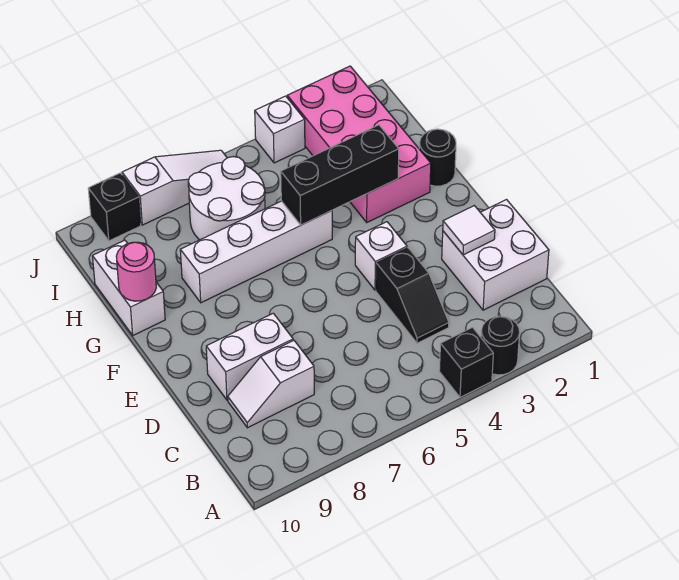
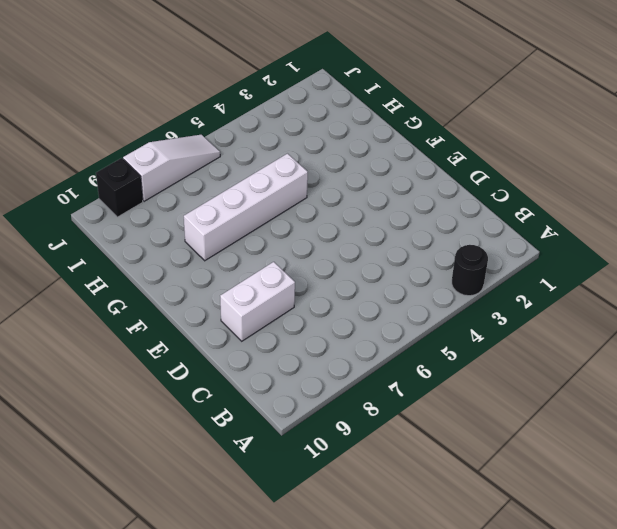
none -> black brick A4 level 1
none -> white brick C1:D2 level 1
none -> black slope C4:D4 level 1 top D

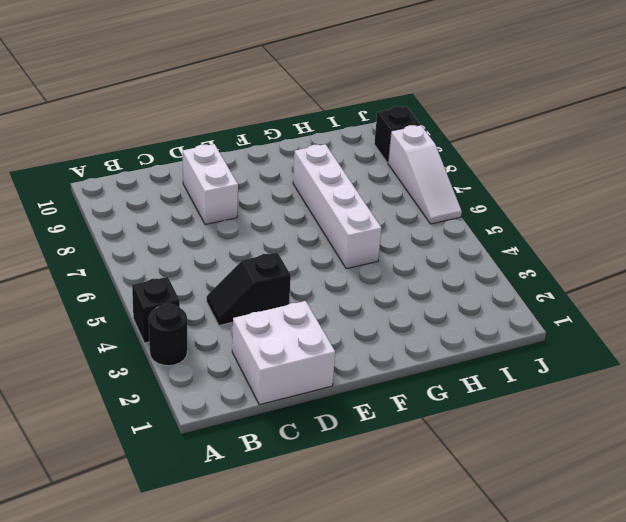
none -> white slope C8:C9 level 1 top 8
none -> white brick E4 level 1
none -> black round brick G1 level 1

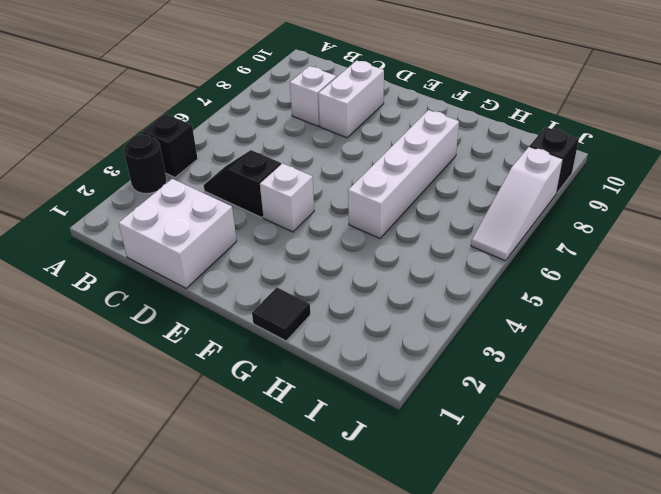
black tile G1 level 1 -> black round brick G1 level 1
none -> pink brick G2:J3 level 1
none -> white brick G10:H10 level 1
none -> white round brick H6:I7 level 1

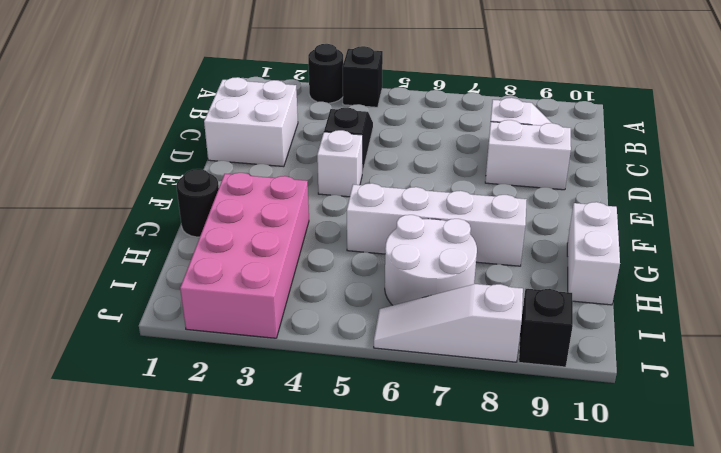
none -> white brick J4 level 1
none -> white tile D2 level 2
none -> black brick G3:G5 level 2

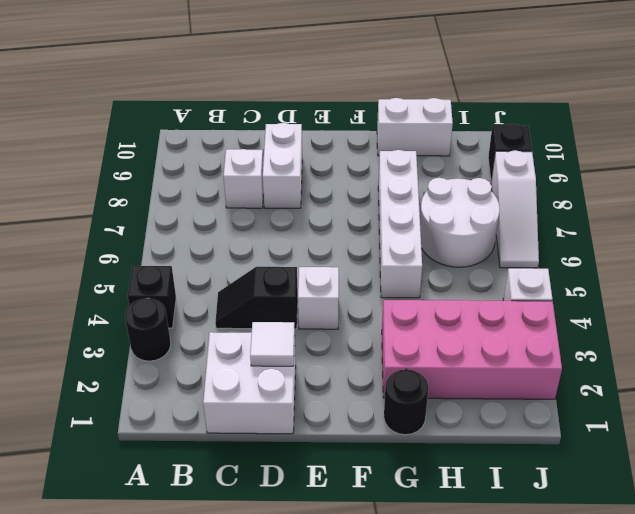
none -> black brick G3:G5 level 2
none -> pink round brick G10 level 2

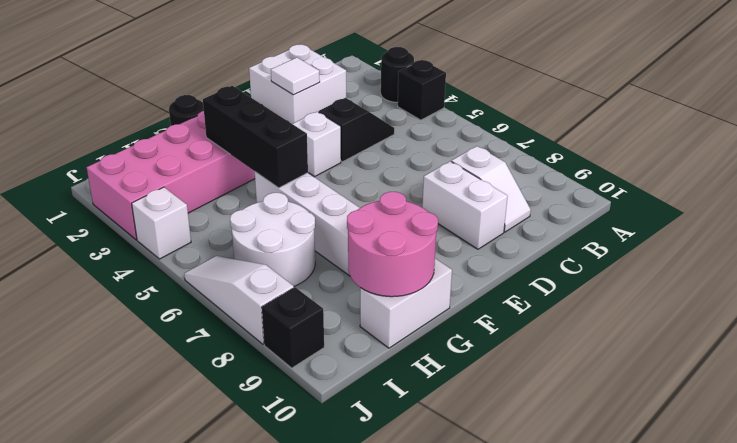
pink round brick G9:H10 level 2 -> pink round brick G10 level 2

